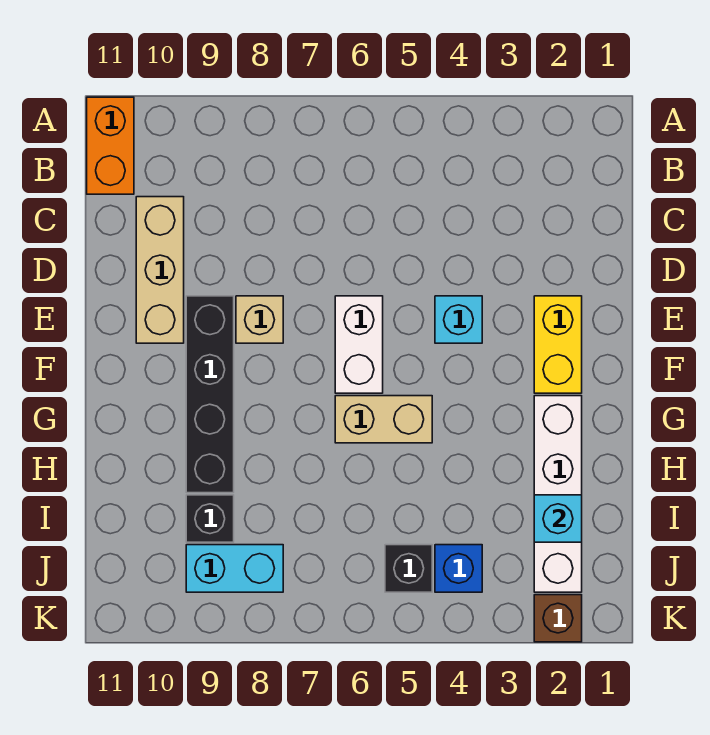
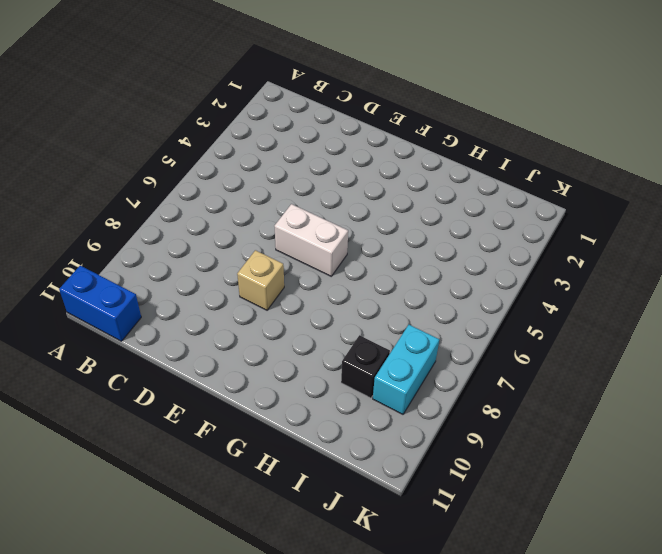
blue brick A11:B11 level 1 -> orange brick A11:B11 level 1
none -> tan brick C10:E10 level 1
none -> yellow brick E2:F2 level 1
none -> cyan brick E4 level 1

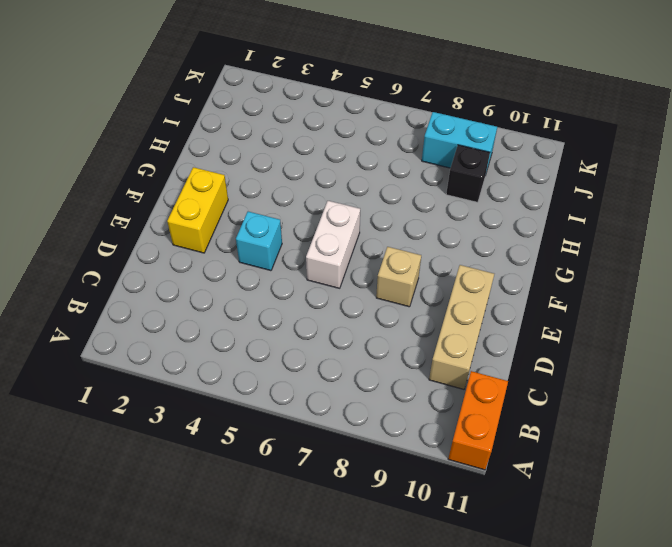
none -> black brick E9:H9 level 1
none -> white brick G2:J2 level 1
none -> tan brick G5:G6 level 1

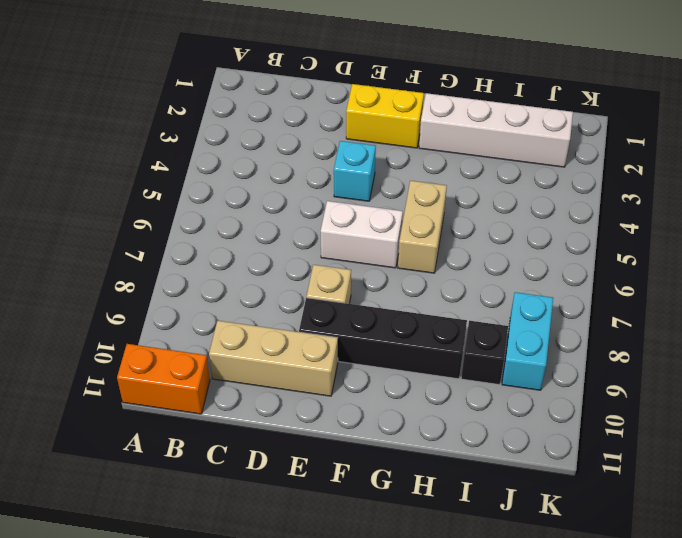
none -> blue brick J4 level 1
none -> black brick J5 level 1
none -> brown brick K2 level 1

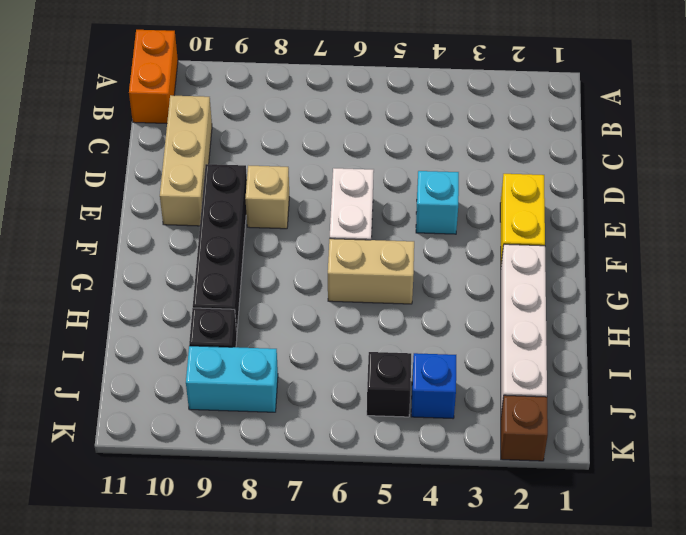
none -> cyan brick I2 level 2

